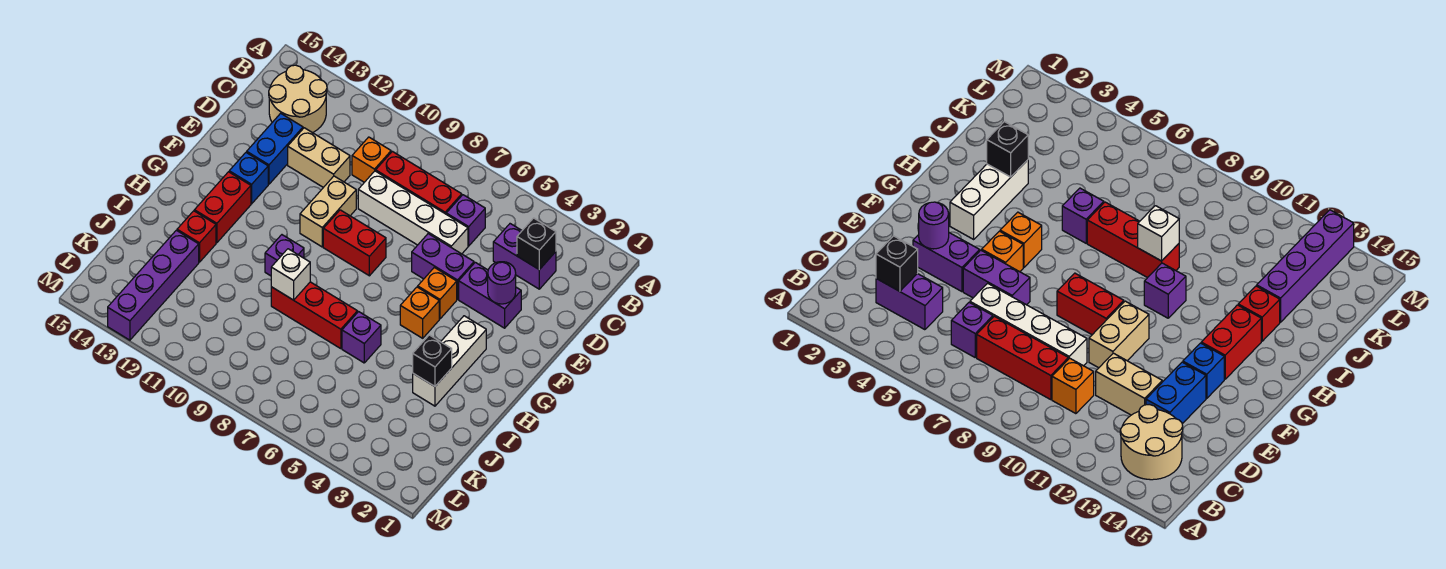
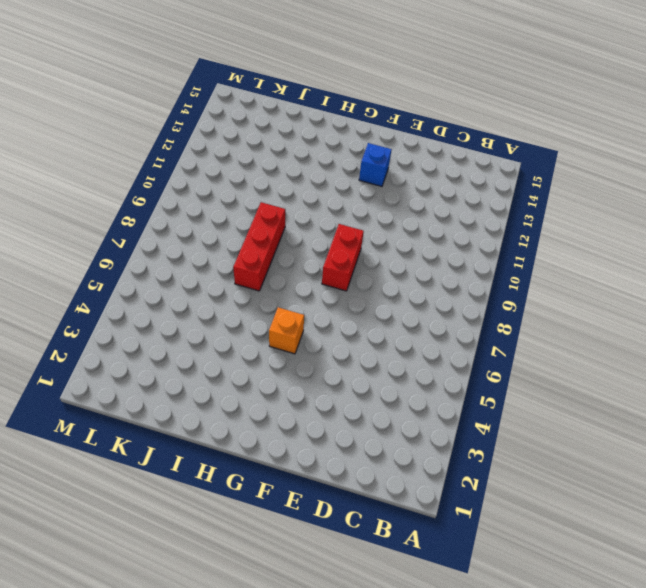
none -> tan round brick B13:C14 level 1
none -> purple brick C3:C4 level 1
none -> purple brick C6 level 1

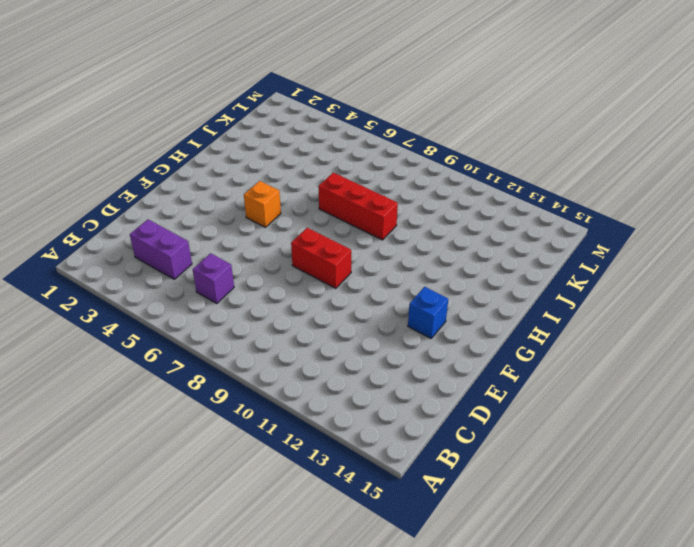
none -> tan round brick B13:C14 level 1
none -> red brick C7:C9 level 1
none -> orange brick C10 level 1

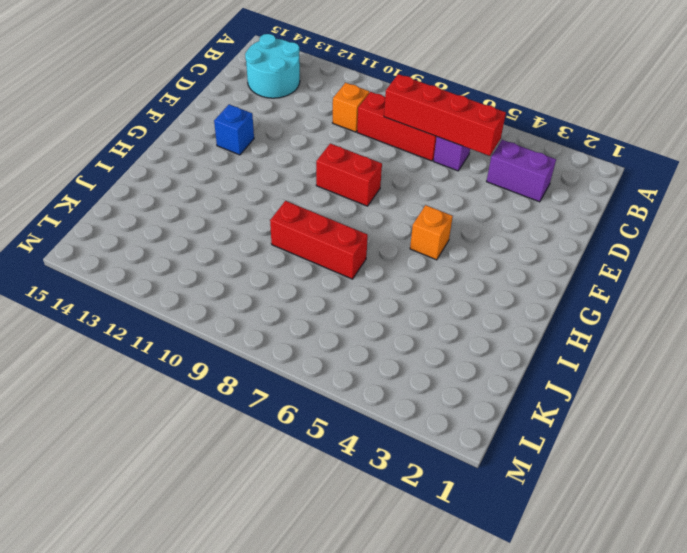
cyan round brick B13:C14 level 1 -> tan round brick B13:C14 level 1
red brick C5:C8 level 2 -> none
none -> white brick D6:D9 level 1
none -> tan brick D11:D12 level 1
none -> blue brick D13:E13 level 1

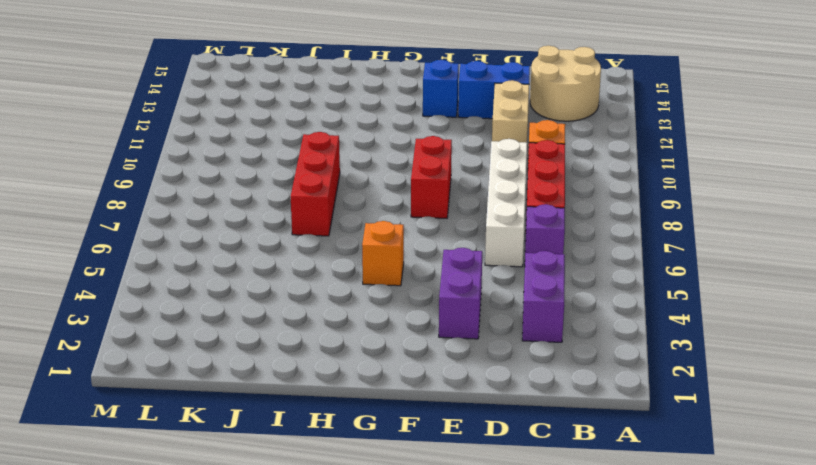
none -> purple brick E5:E6 level 1
none -> tan brick E10:F10 level 1
none -> orange brick F5 level 1

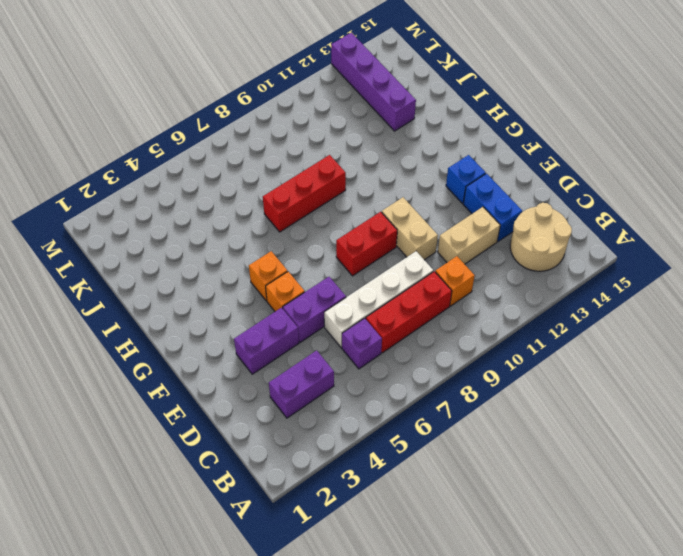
none -> white brick G3:I3 level 1
none -> red brick G13:H13 level 1
none -> purple brick H10 level 1

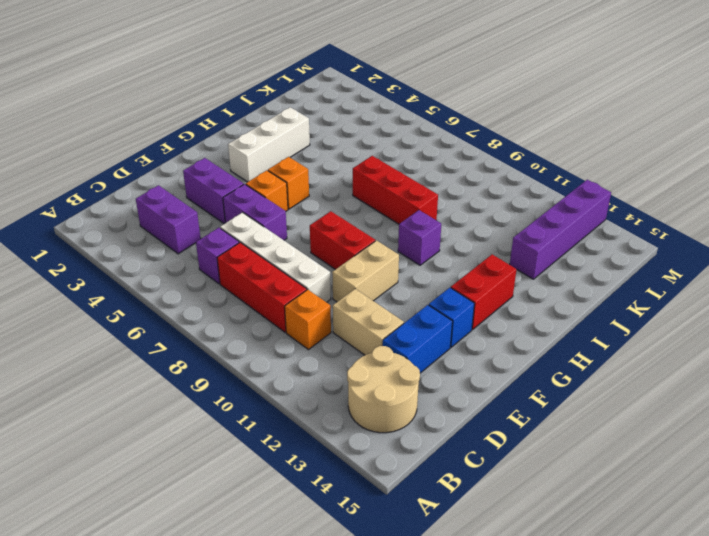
none -> purple brick I6 level 1
none -> red brick I13 level 1
none -> black brick C3 level 2

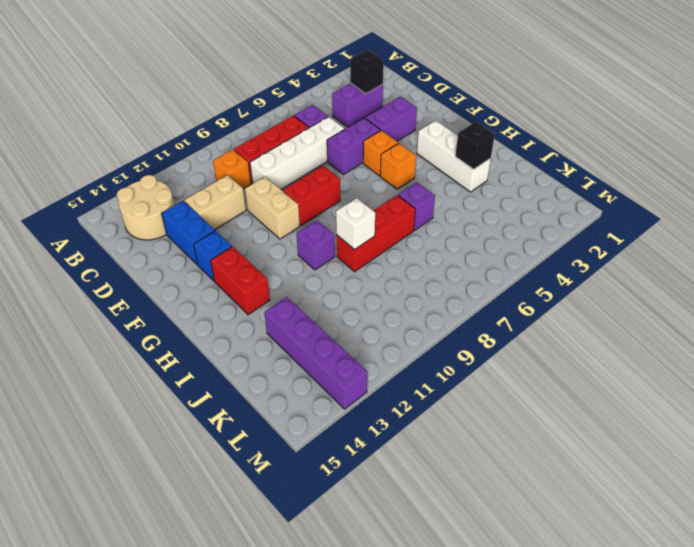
none -> red brick I13 level 1
none -> purple round brick E3 level 2

